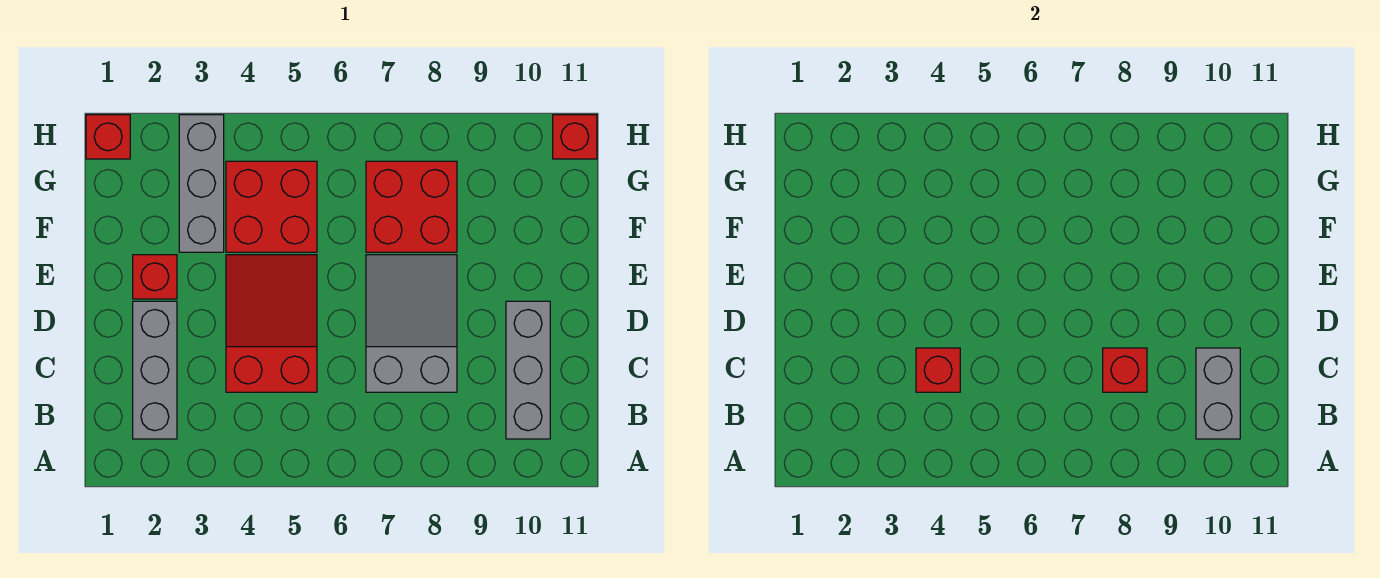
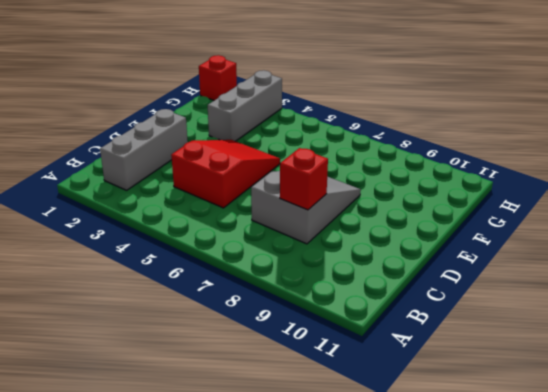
none -> grey brick B10:D10 level 1
none -> red brick E2 level 1
none -> red brick F4:G5 level 1

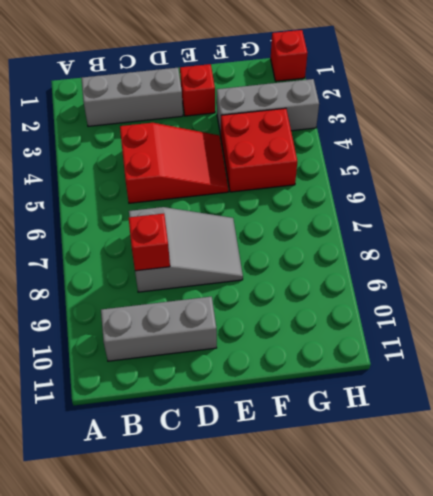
none -> red brick F7:G8 level 1
none -> red brick H11 level 1
none -> grey brick B10:C10 level 2

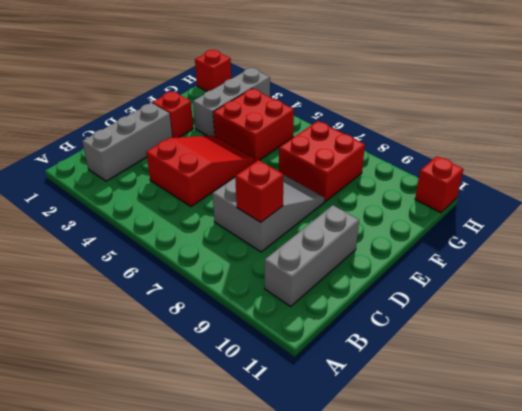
none -> grey brick B10:C10 level 2
none -> red brick C4 level 2

